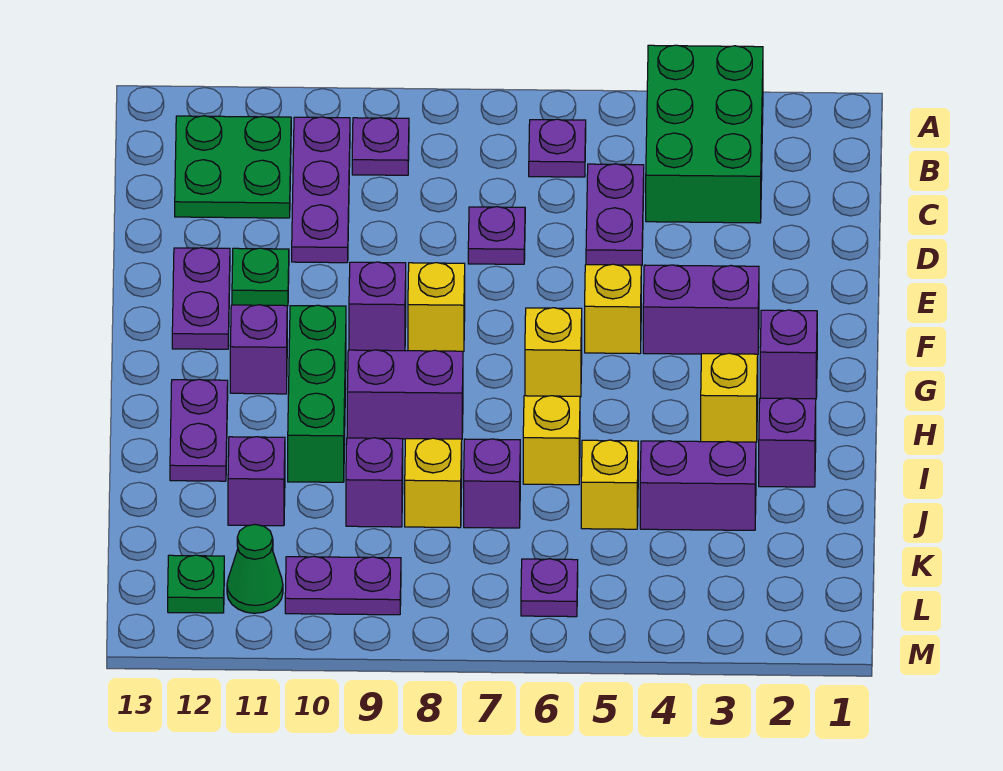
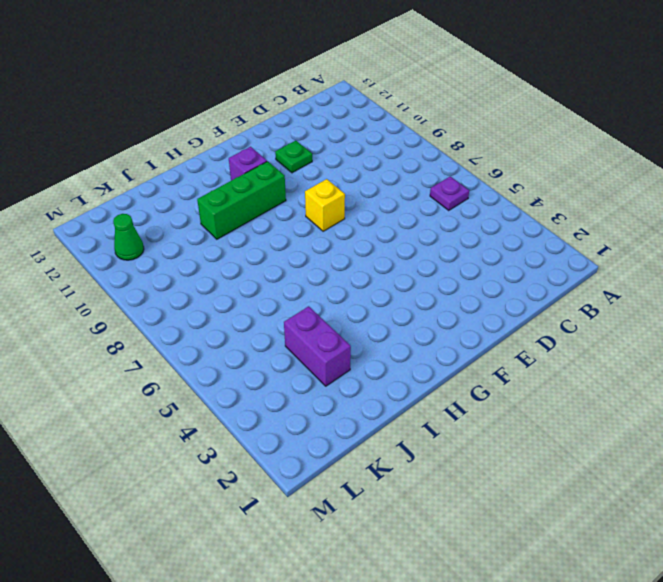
none -> green brick A3:C4 level 1
none -> purple plate B9 level 1
none -> purple plate B10:D10 level 1
none -> green plate B11:C12 level 1

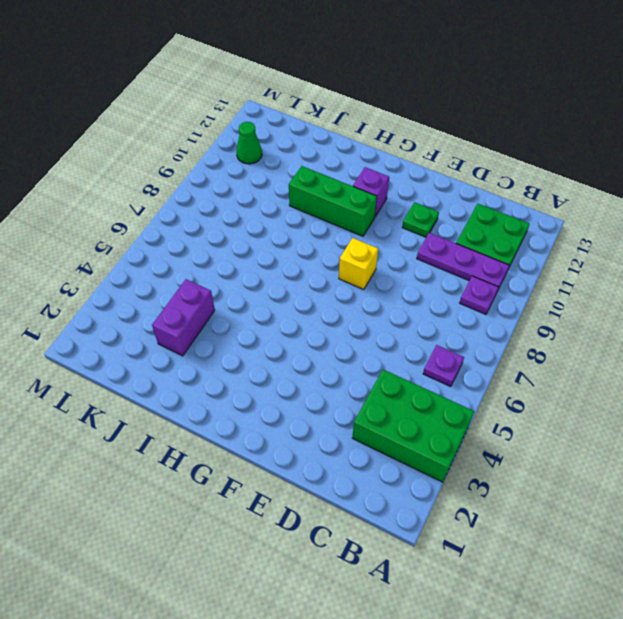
none -> purple plate C5:D5 level 1
none -> purple plate D7 level 1
none -> purple plate E12:F12 level 1
none -> purple brick F3:F4 level 1

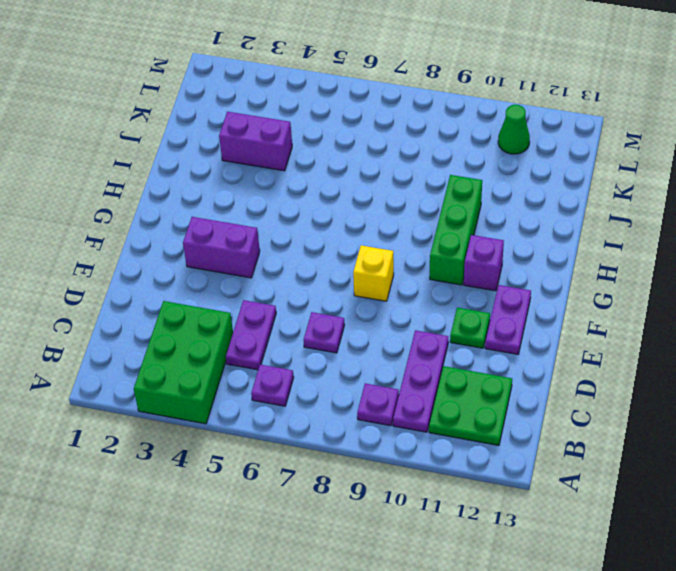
none -> yellow brick F5 level 1
none -> purple brick F9 level 1
none -> purple brick G2 level 1
none -> yellow brick G6 level 1

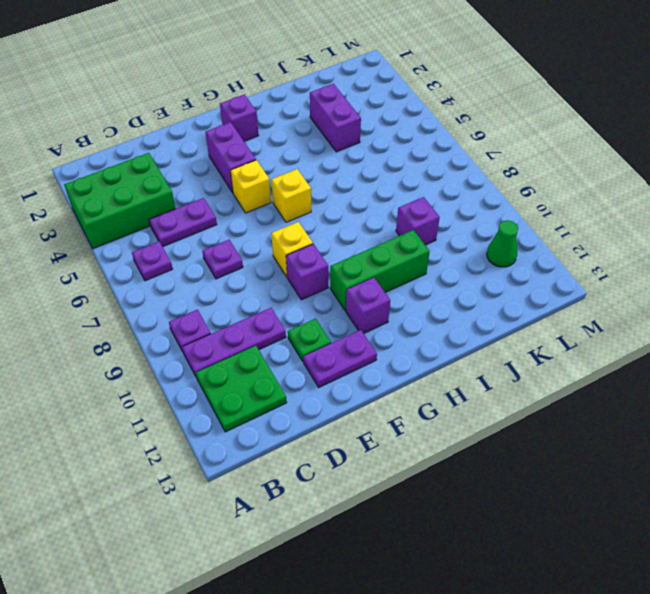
none -> yellow brick H3 level 1
none -> purple brick H8:H9 level 1
none -> purple plate H12:I12 level 1
none -> purple brick I2 level 1

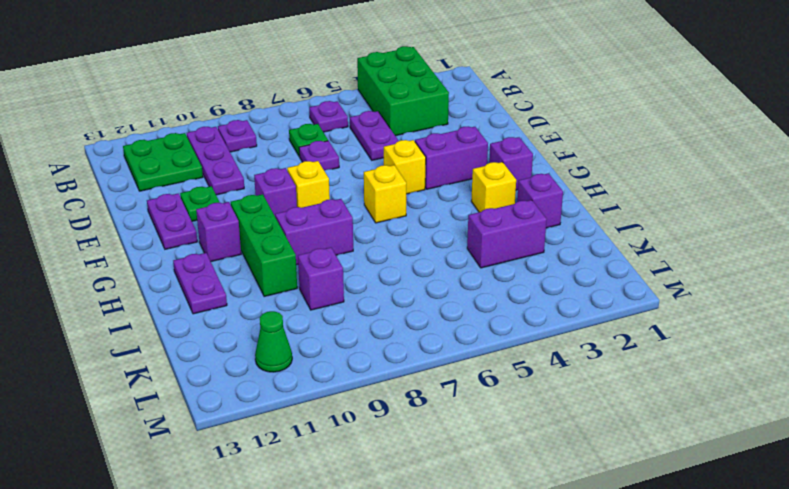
green plate C7 level 1 -> green plate L12 level 1
none -> yellow brick I6 level 1
none -> yellow brick J5 level 1
none -> purple brick J7 level 1
none -> yellow brick J8 level 1

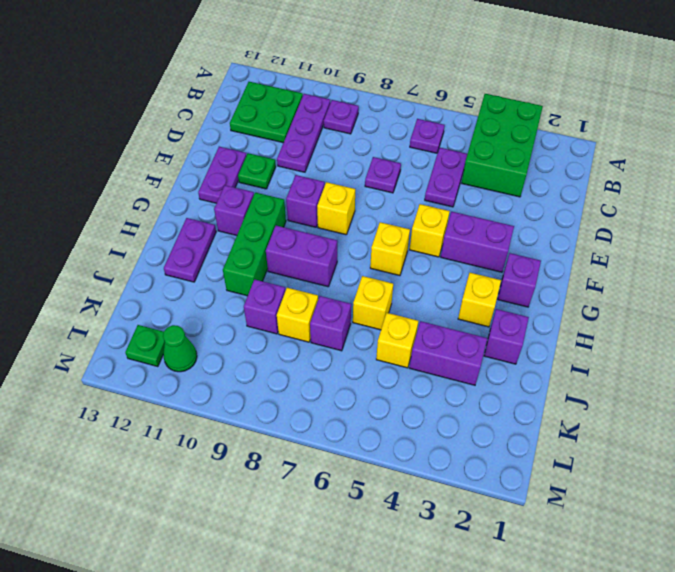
none -> purple brick J11 level 1
none -> purple plate L6 level 1
none -> purple plate L9:L10 level 1

